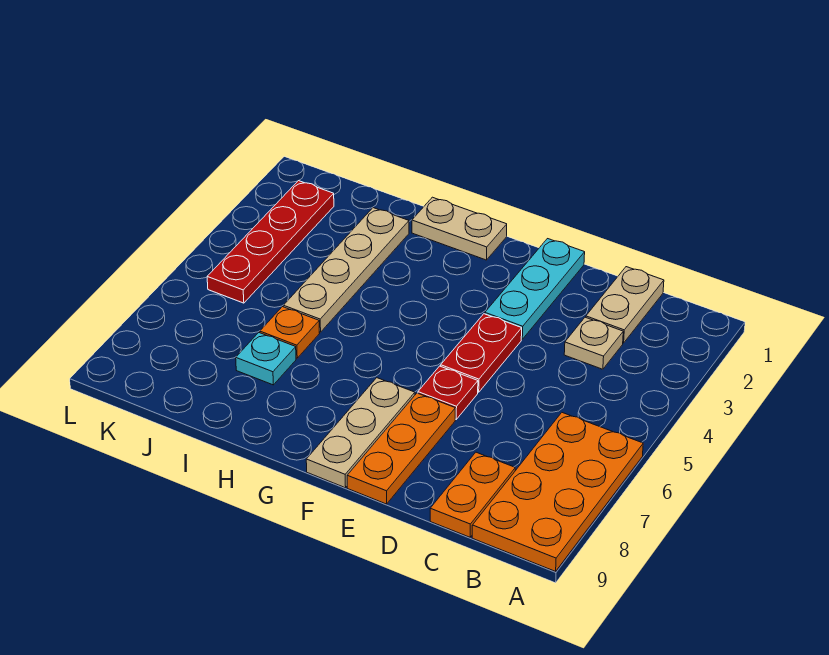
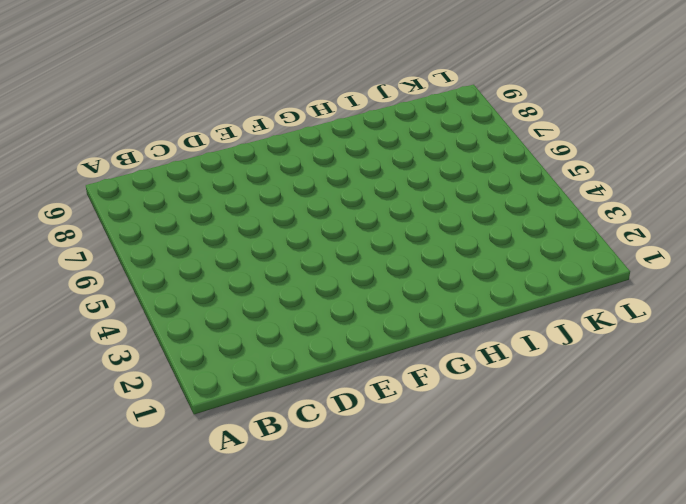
none -> orange plate A6:B9 level 1
none -> tan plate C1:C2 level 1
none -> tan plate C3 level 1

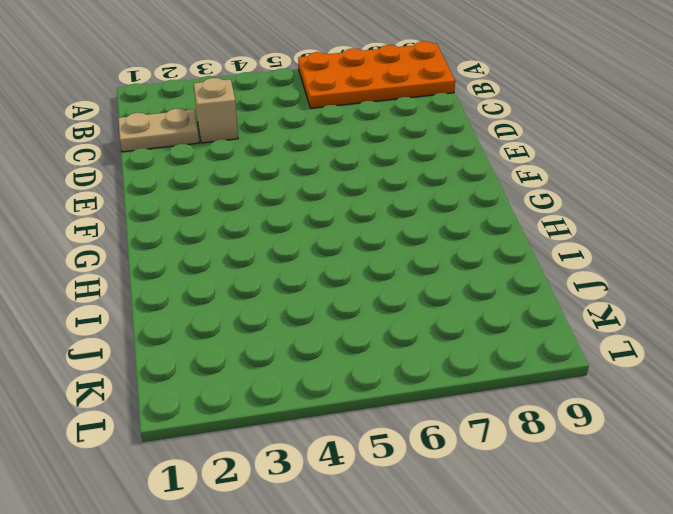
tan brick C3 level 1 -> tan plate C3 level 1
none -> orange plate C8:C9 level 1
none -> cyan plate E1:E3 level 1
none -> red plate E4:E5 level 1

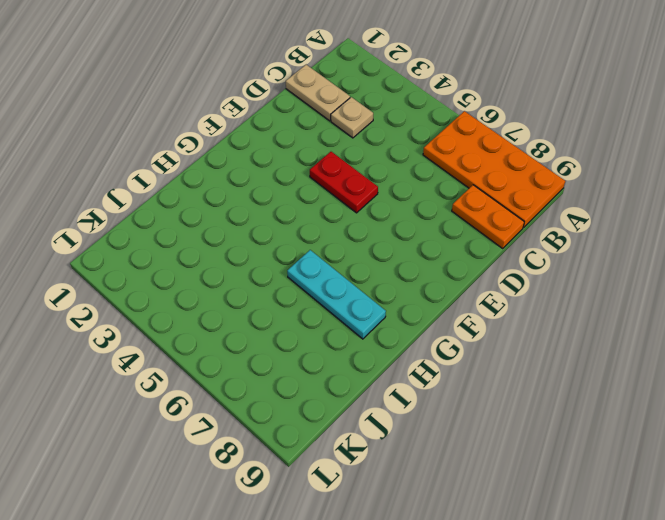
cyan plate H6:H8 level 1 -> cyan plate E1:E3 level 1
none -> red plate E6 level 1
none -> orange plate E7:E9 level 1
none -> tan plate F7:F9 level 1

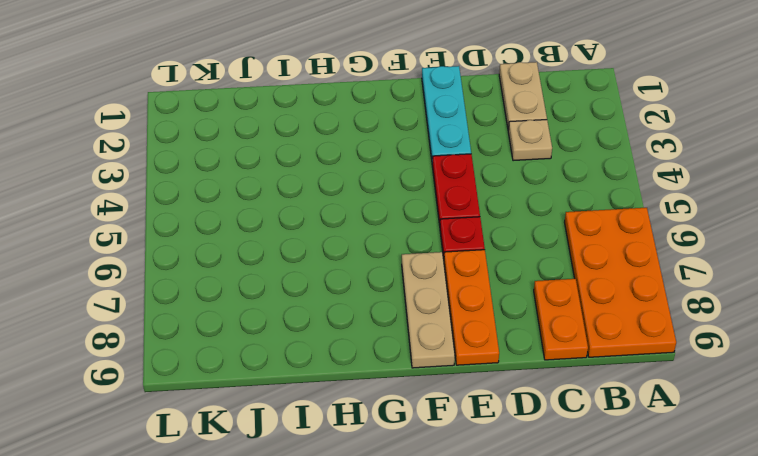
none -> tan plate G1:H1 level 1
none -> tan plate I2:I5 level 1
none -> orange plate I6 level 1

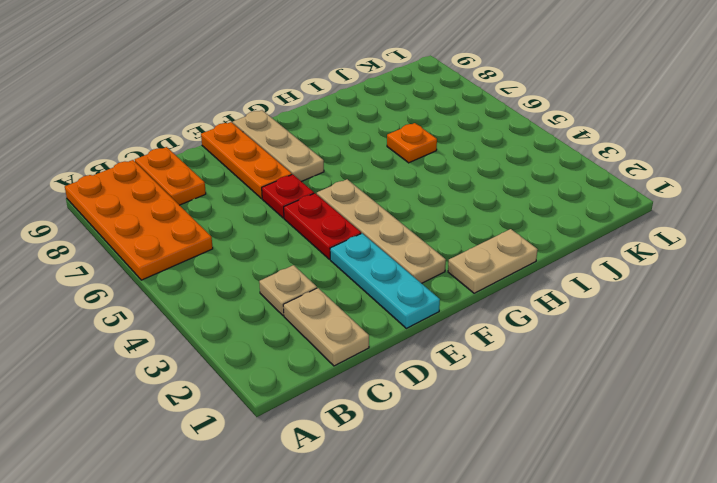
tan plate F2:F5 level 1 -> tan plate I2:I5 level 1
none -> cyan plate I7 level 1
none -> red plate K2:K5 level 1

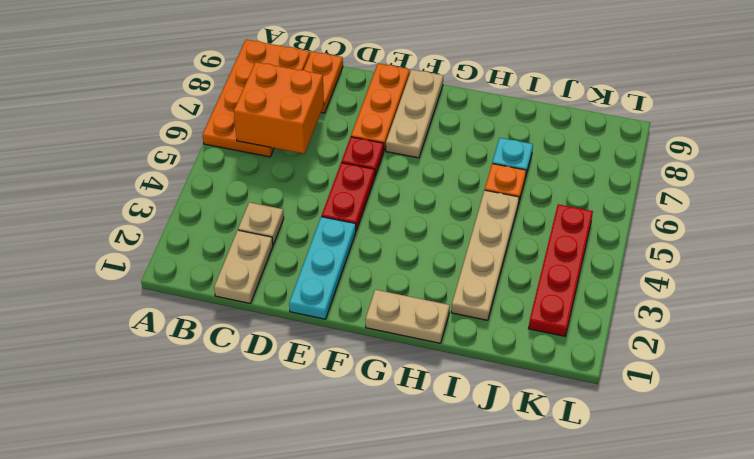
orange brick B6:C7 level 2 -> none

